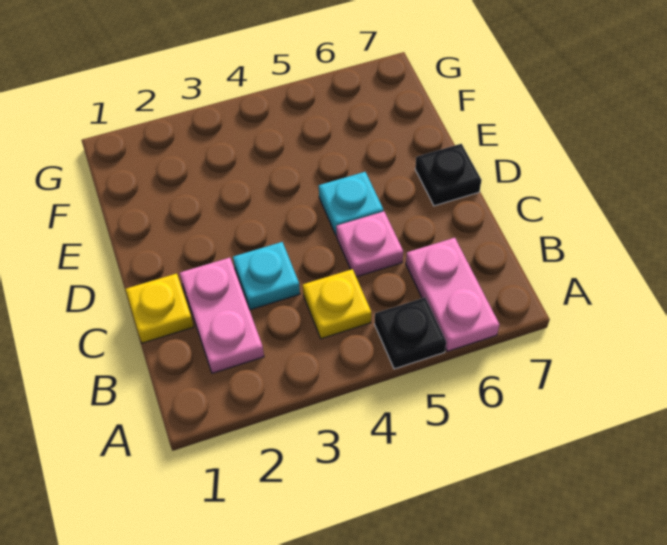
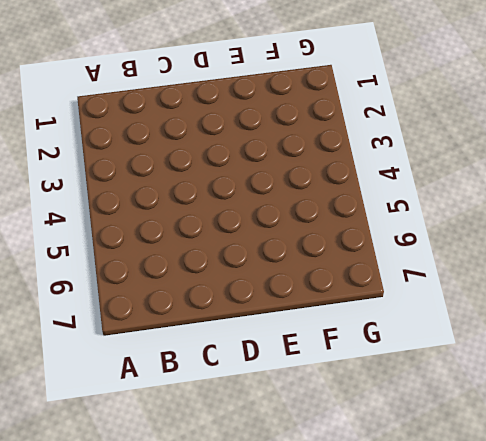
none -> black plate A5 level 1
none -> pink plate A6:B6 level 1

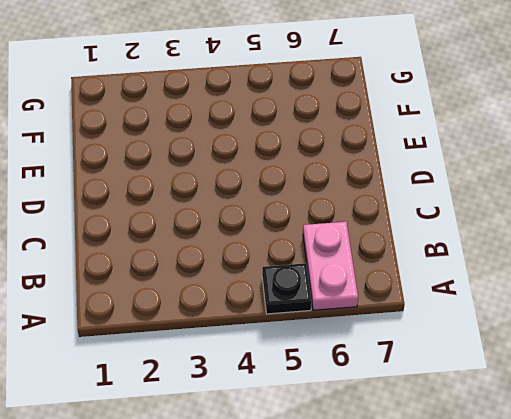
none -> pink plate B2:C2 level 1
none -> yellow plate B4 level 1

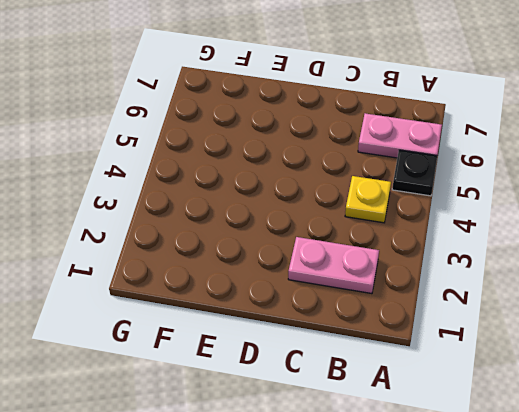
none -> yellow plate C1 level 1
none -> cyan plate C3 level 1

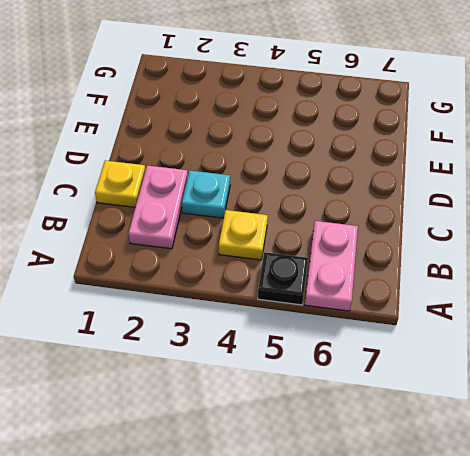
none -> pink plate C5 level 1
none -> cyan plate D5 level 1

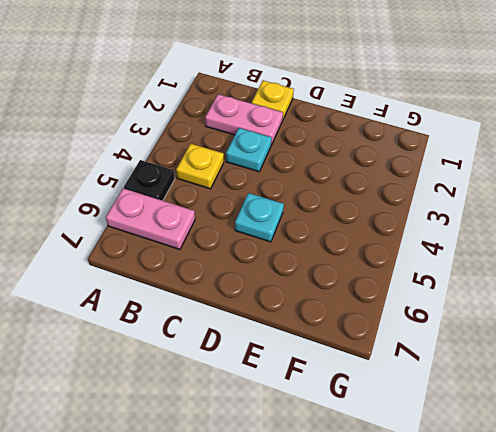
none -> pink plate C5 level 1
none -> black plate D7 level 1

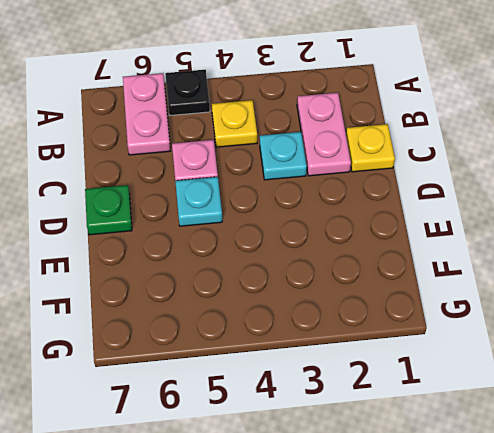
green plate D7 level 1 -> black plate D7 level 1

